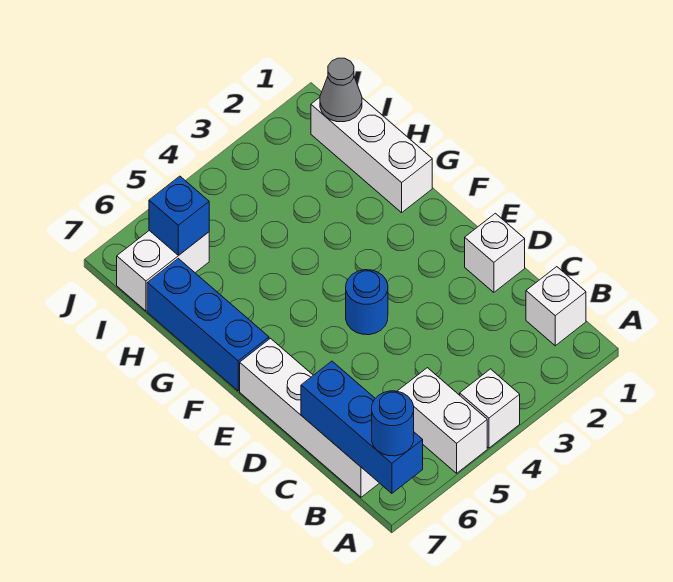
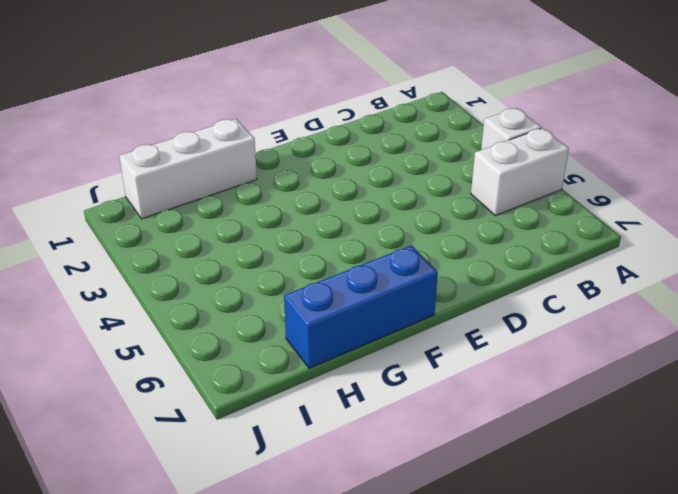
none -> white brick B1 level 1
none -> white brick B7:E7 level 1
none -> white brick D1 level 1

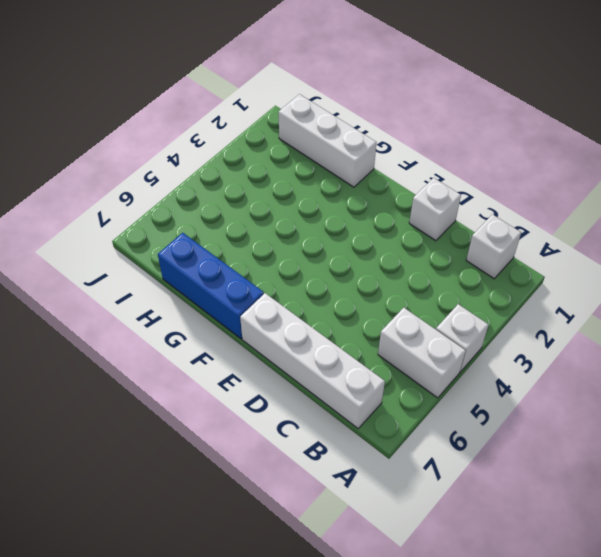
none -> blue round brick E4 level 1
none -> white brick I6:I7 level 1
none -> blue brick A7:C7 level 2

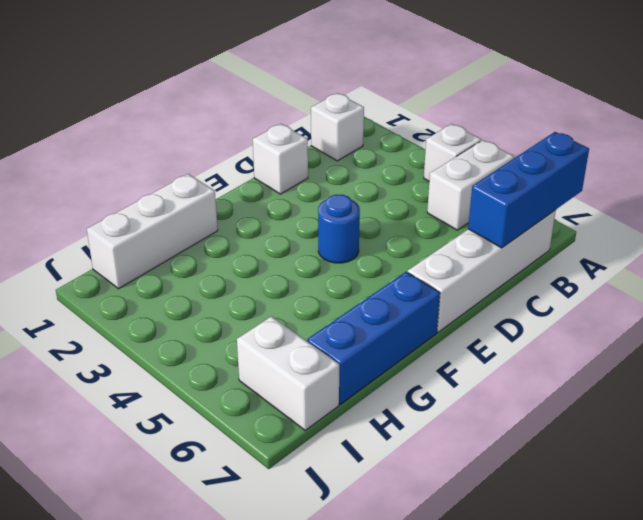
none -> grey cone I1 level 2
none -> blue brick I6 level 2
none -> blue round brick A7 level 3

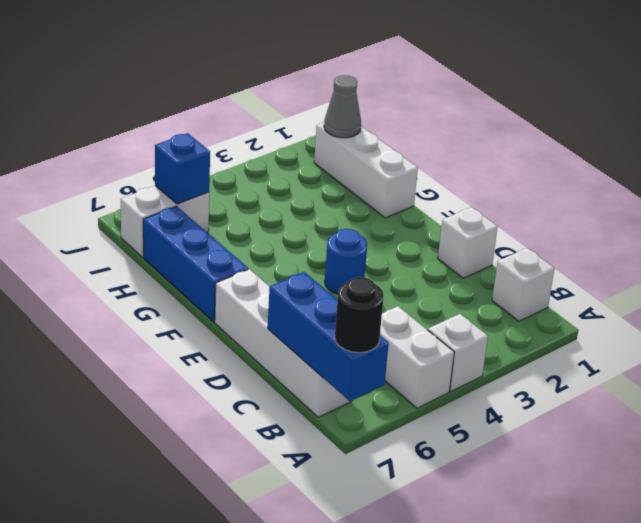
black round brick A7 level 3 -> blue round brick A7 level 3

